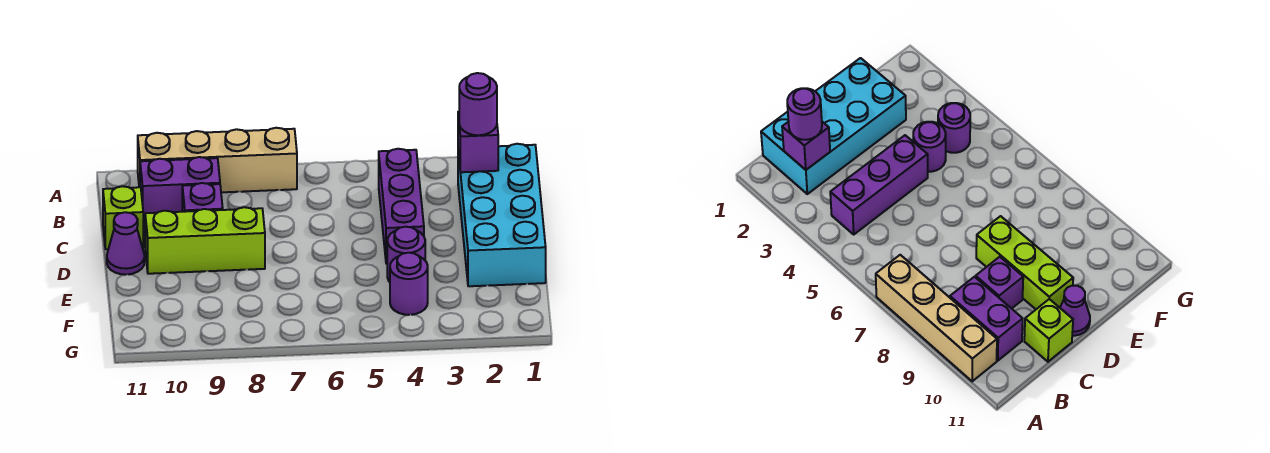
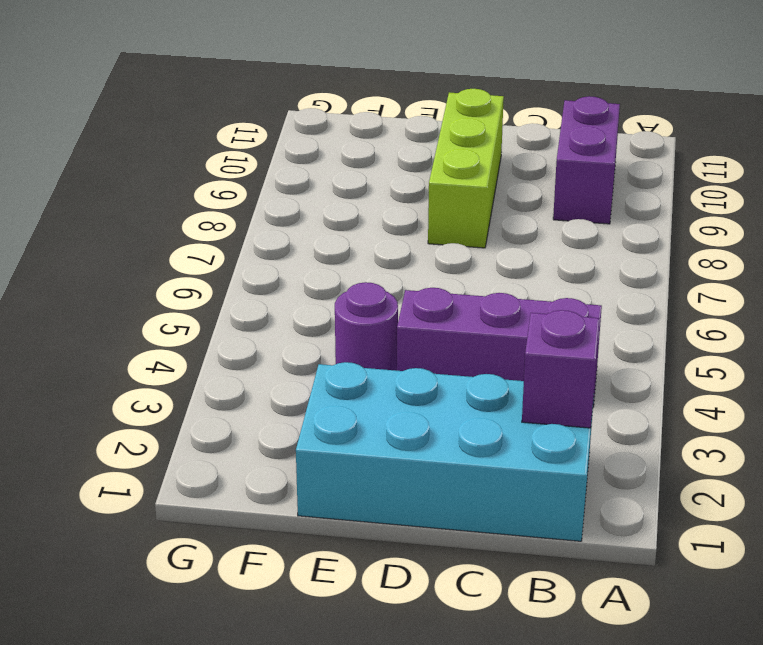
none -> tan brick A7:A10 level 1
none -> purple brick C9 level 1
none -> lime brick C11 level 1

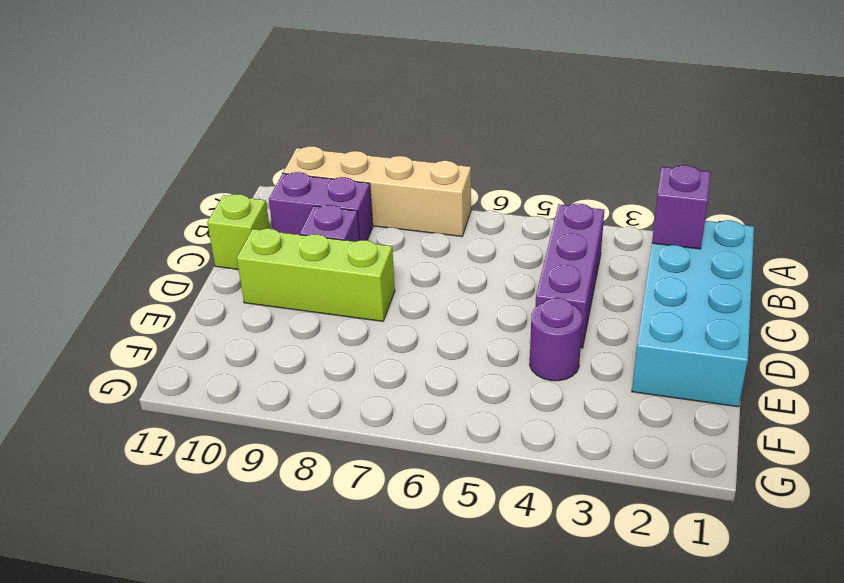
none -> purple cone D11 level 1
none -> purple round brick F4 level 1
none -> purple round brick B2 level 3

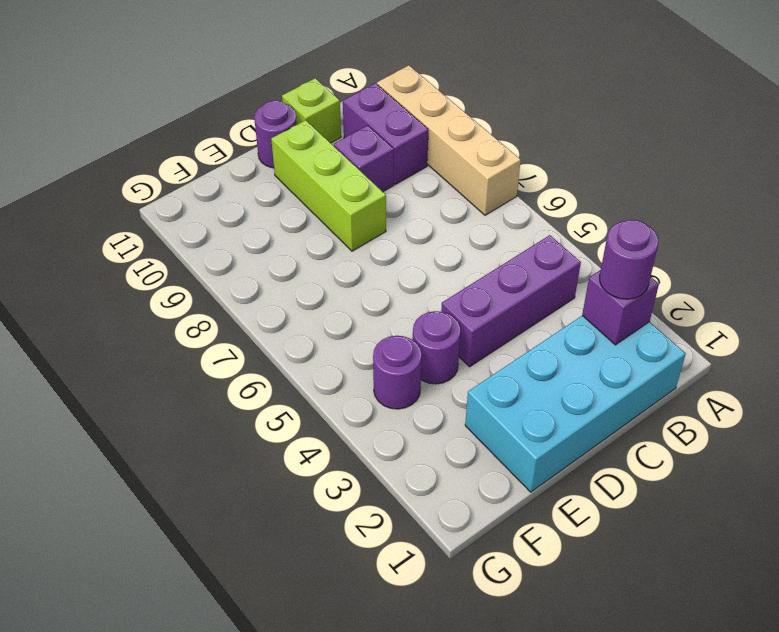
purple round brick D11 level 1 -> purple cone D11 level 1

